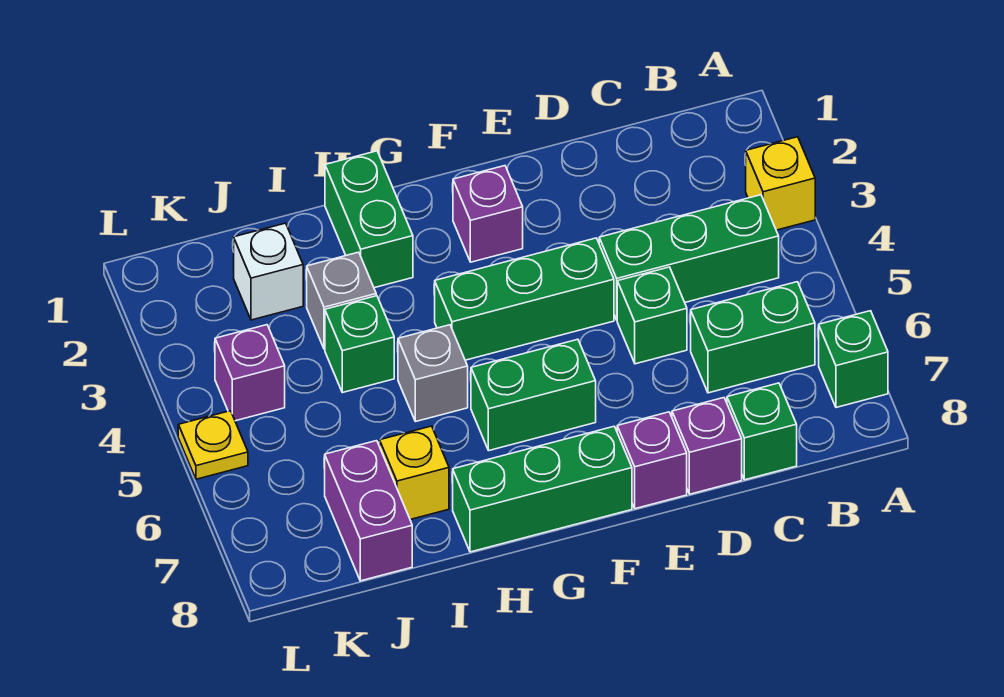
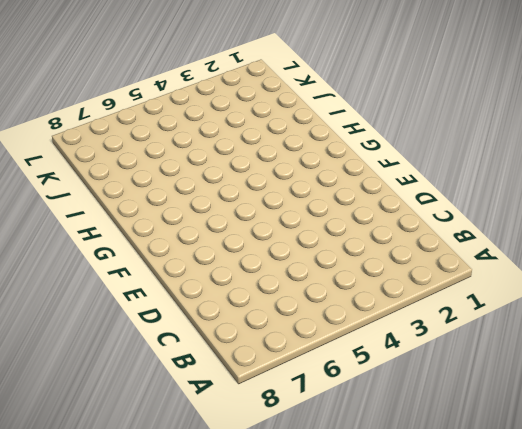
none -> yellow brick A3 level 1
none -> green brick A7 level 1
none -> green brick B4:D4 level 1

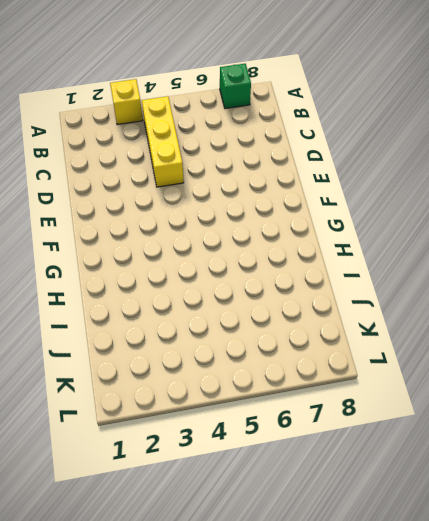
yellow brick B4:D4 level 1 -> green brick B4:D4 level 1
none -> green brick B6:C6 level 1
none -> green brick C8 level 1
none -> green brick D5 level 1

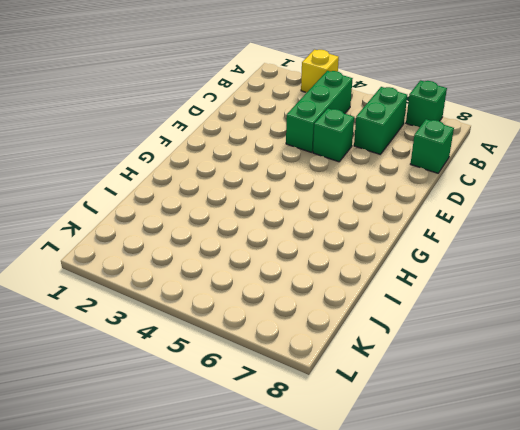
none -> purple brick D8 level 1
none -> green brick E4:G4 level 1
none -> purple brick E8 level 1

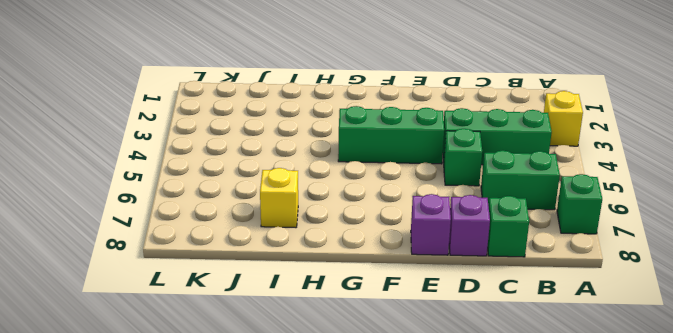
none -> purple brick F2 level 1
none -> green brick F6:G6 level 1
none -> green brick F8:H8 level 1

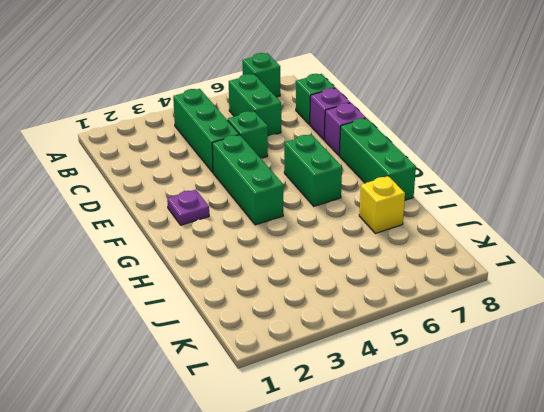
purple plate F2 level 1 -> purple brick F2 level 1
none -> yellow brick A3 level 1
none -> green brick H1:H2 level 1
none -> grey brick H5 level 1

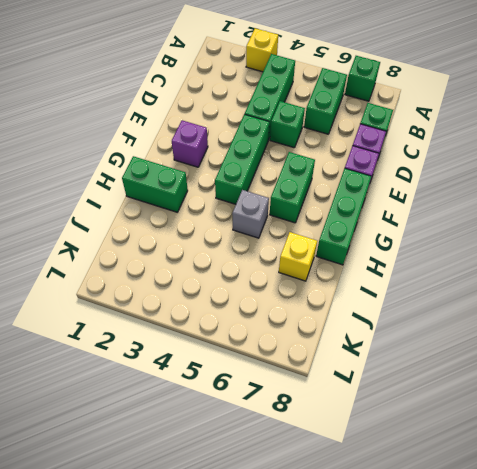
none -> grey brick I3 level 1
none -> green brick I4 level 1
none -> white brick J2 level 1

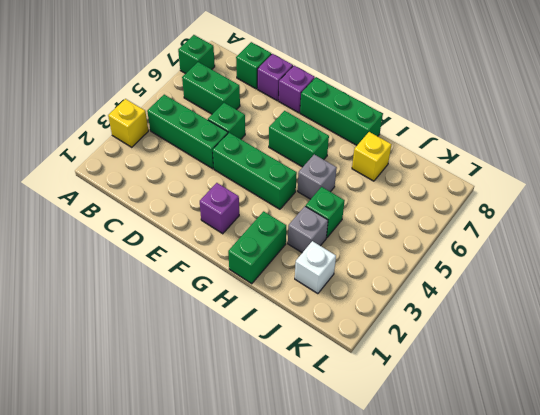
none -> purple brick J7:J8 level 1
none -> purple brick K4 level 1
none -> yellow plate L5 level 1

